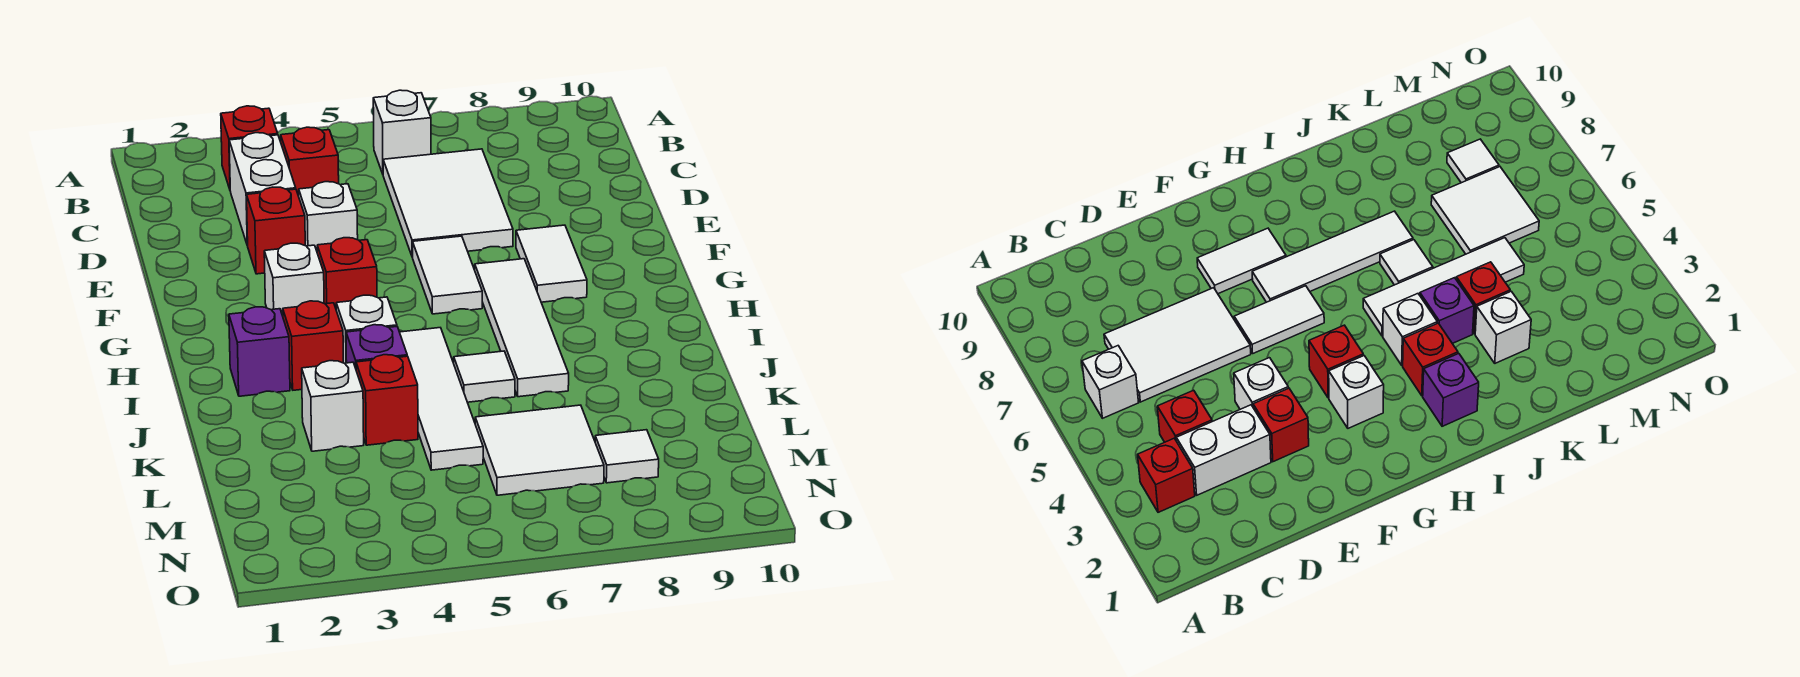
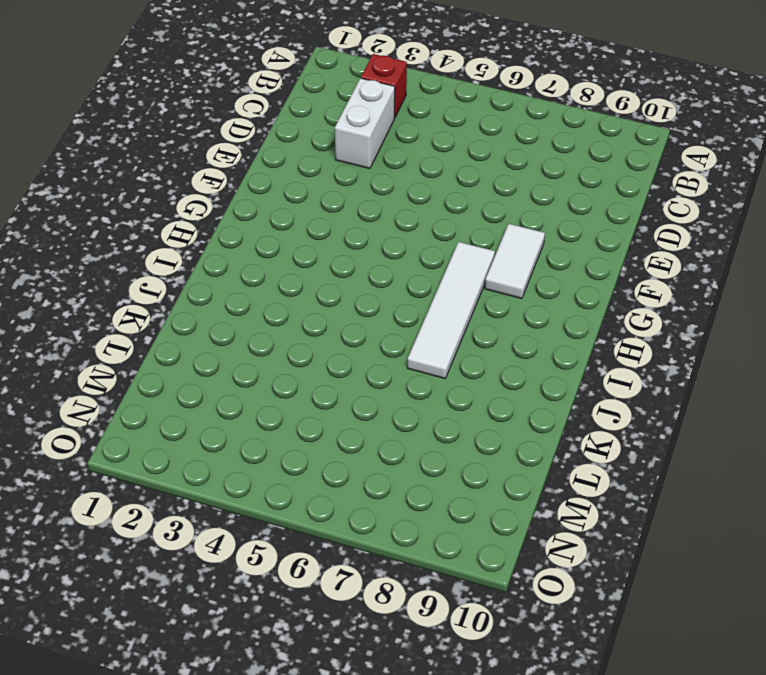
none -> white brick B6 level 1
none -> red brick C4 level 1
none -> white tile C6:E7 level 1

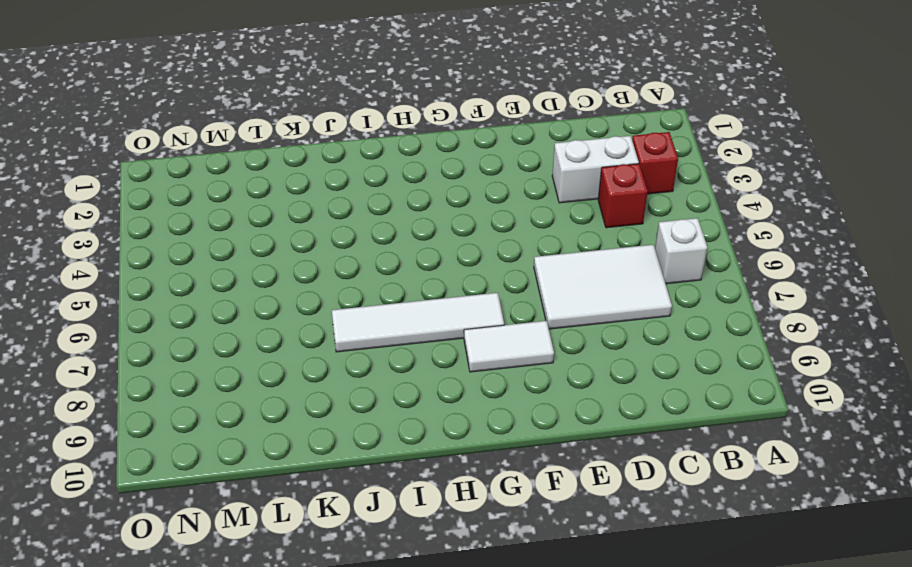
none -> red brick E3 level 1
none -> white brick E4 level 1
none -> white tile F6:G6 level 1

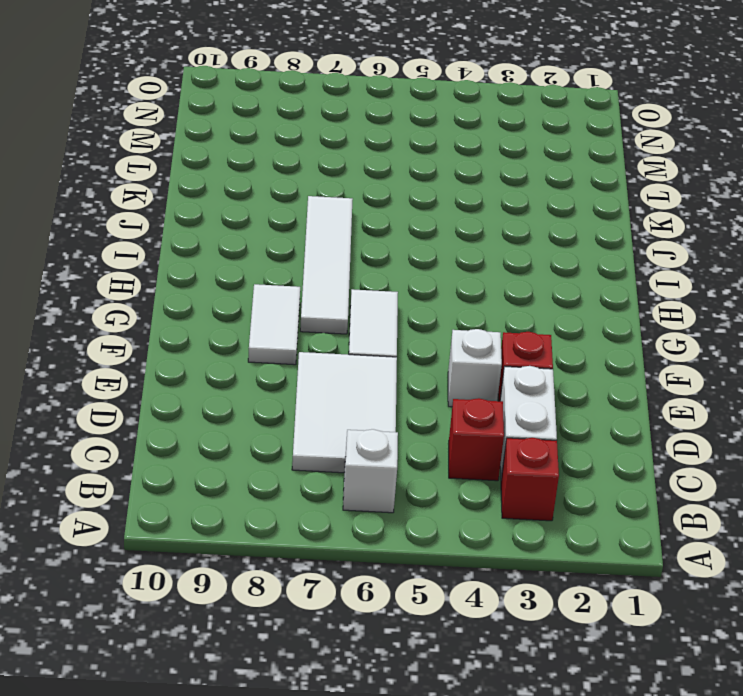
none -> white brick G3 level 1
none -> red brick G4 level 1
none -> purple brick I2 level 1

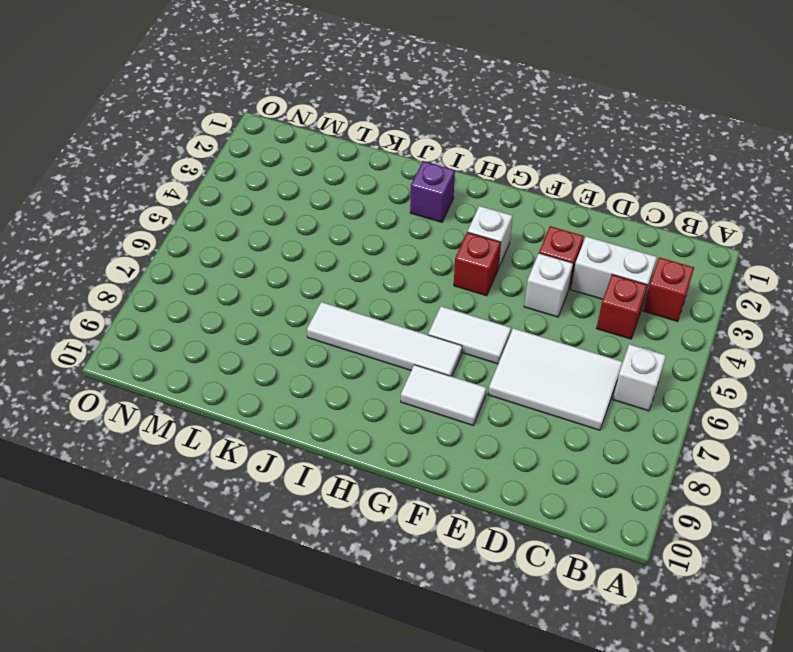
none -> red brick I3 level 1
none -> white brick I4 level 1
none -> white tile I5:L5 level 1

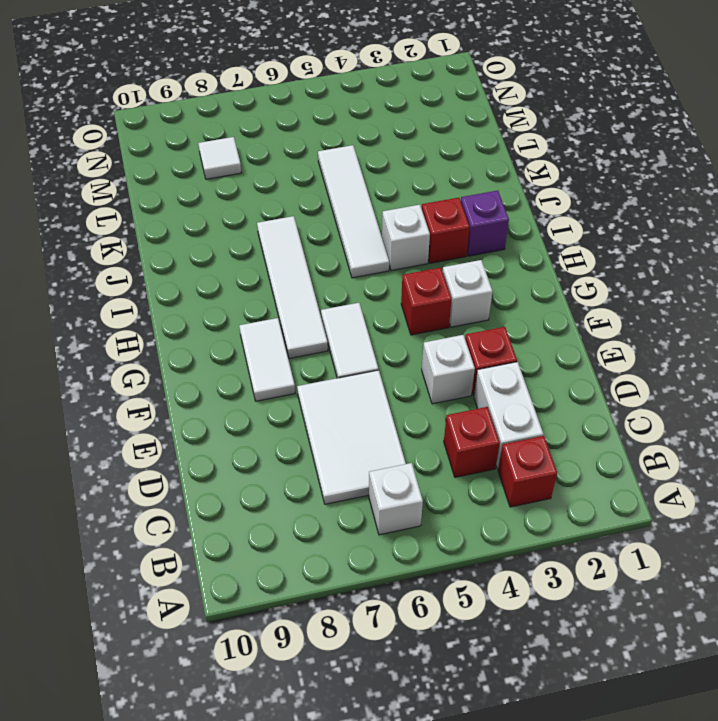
none -> purple brick J4 level 1
none -> white tile J6 level 1
none -> white brick K3 level 1

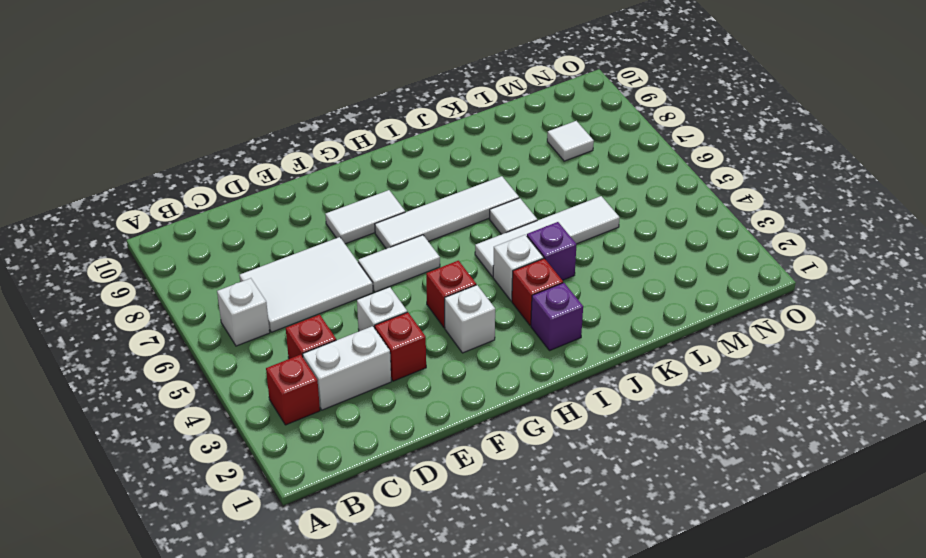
none -> white brick K3 level 1
none -> red brick K4 level 1
none -> white tile L6:M7 level 1

